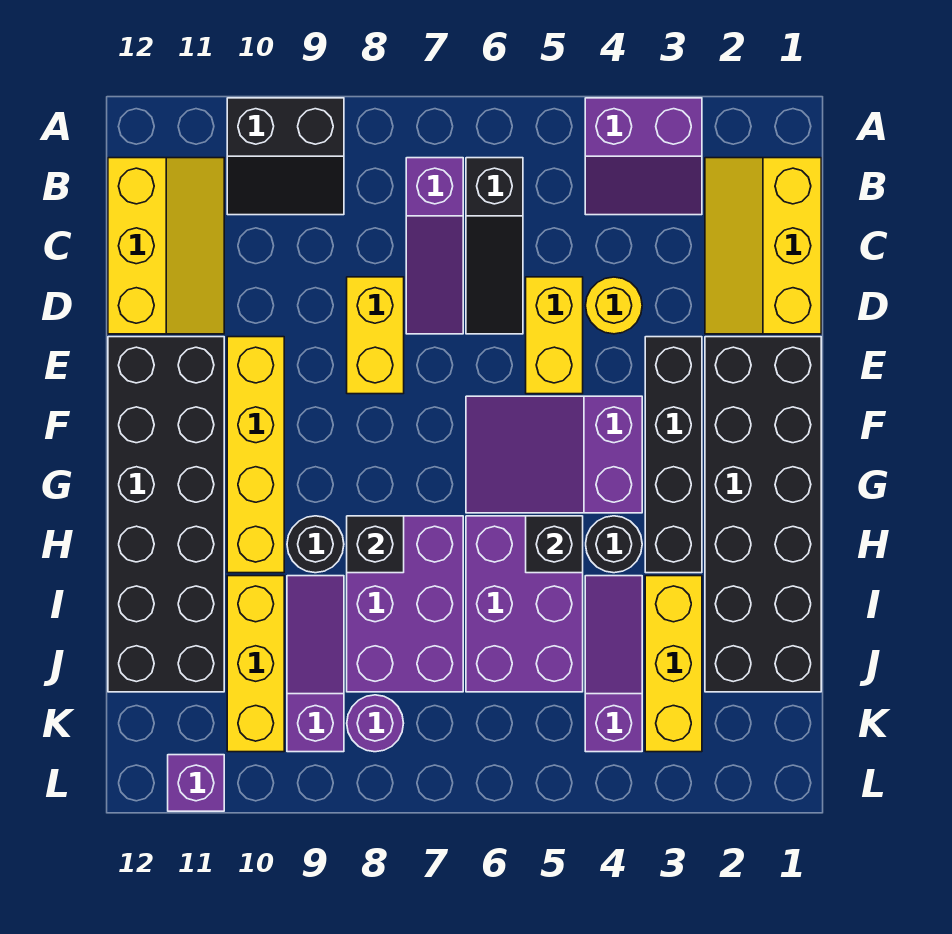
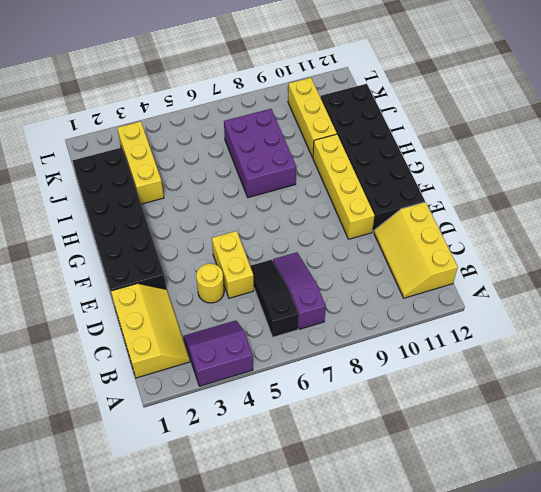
none -> black slope A9:B10 level 1 top A
none -> yellow brick D8:E8 level 1
none -> black brick E3:H3 level 1

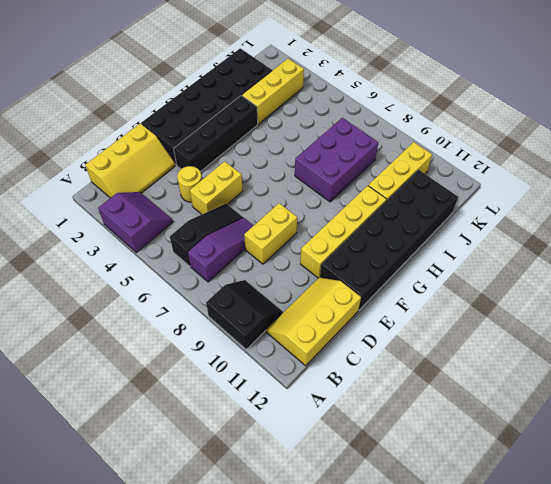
none -> purple slope F4:G6 level 1 top 4
none -> black round brick H4 level 1
none -> purple brick H5:J6 level 1

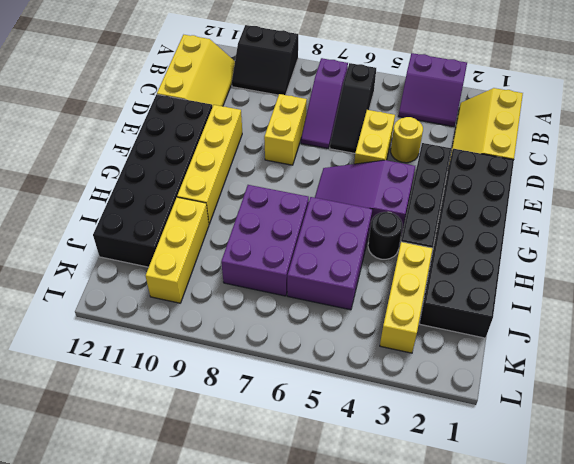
none -> black round brick H9 level 1
none -> purple slope I4:K4 level 1 top K
none -> purple slope I9:K9 level 1 top K

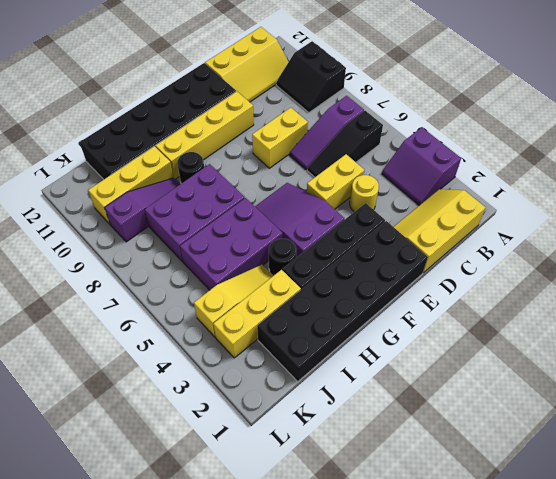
yellow slope I4:K4 level 1 top K -> purple slope I4:K4 level 1 top K
none -> purple round brick K8 level 1
none -> purple brick L11 level 1
none -> black brick H5 level 2

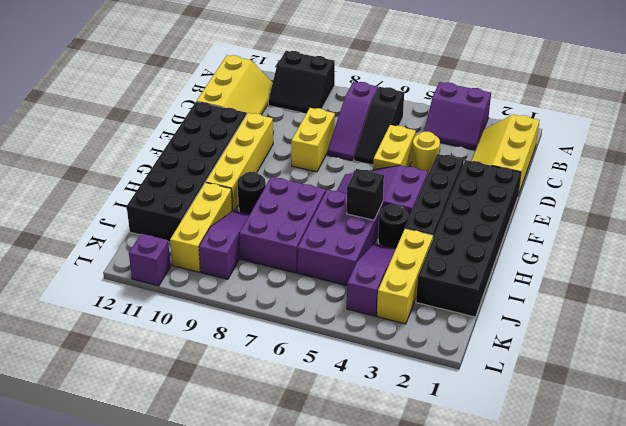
none -> purple round brick K8 level 1
none -> black brick H8 level 2

